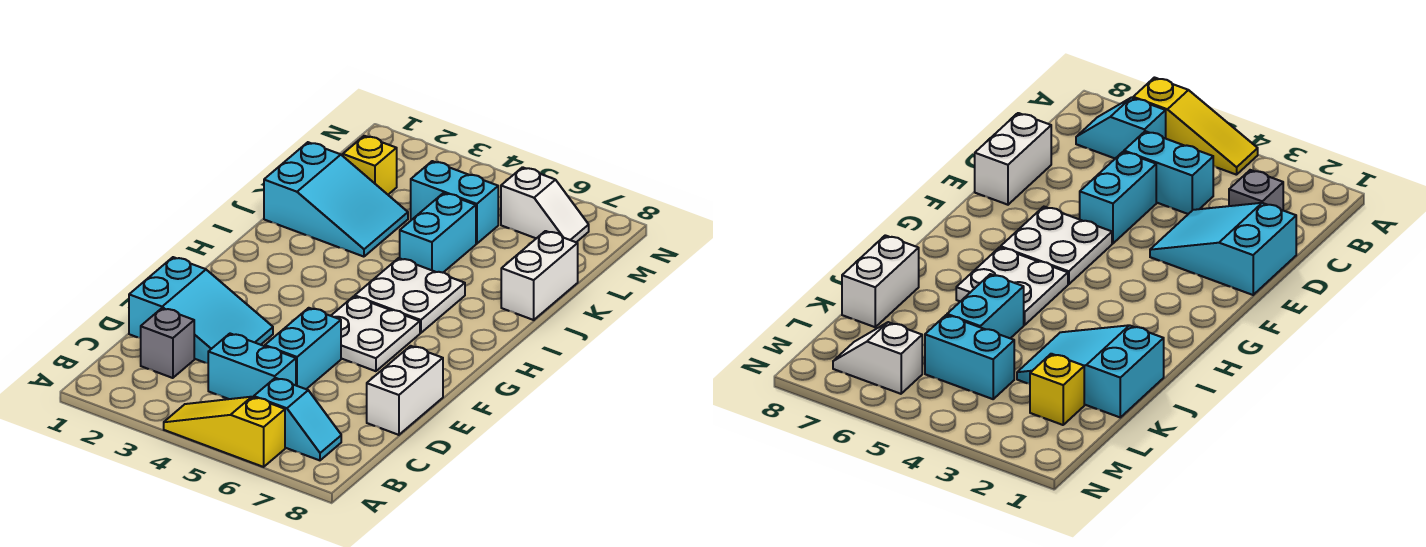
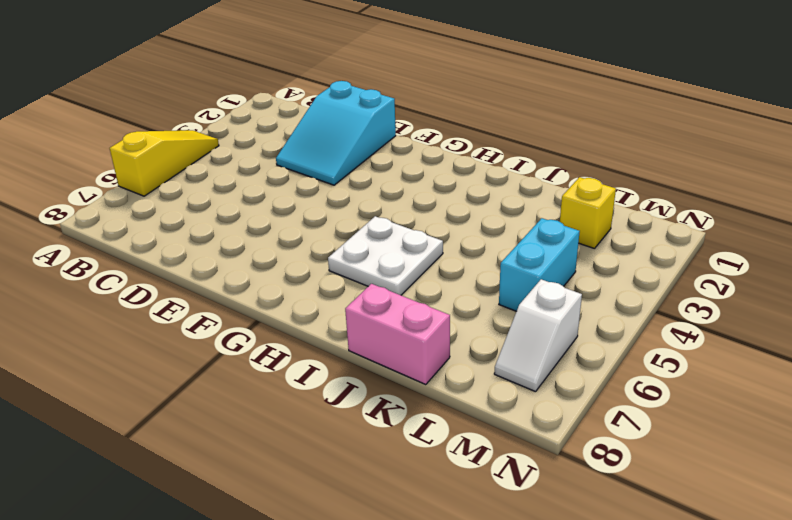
pink brick J8:K8 level 1 -> white brick J8:K8 level 1
none -> cyan slope B6:B7 level 1 top 6
none -> grey brick C2 level 1
none -> cyan brick C4:C5 level 1

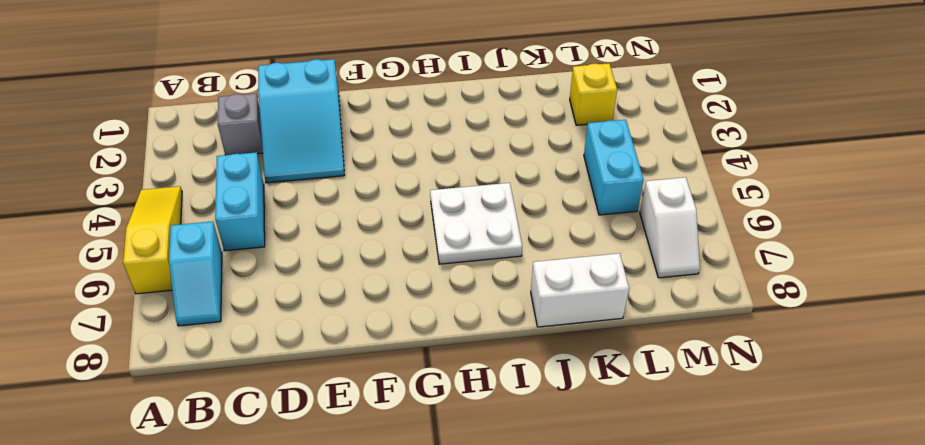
none -> cyan brick D5:E5 level 1
none -> white brick D8:E8 level 1
none -> white plate F5:G6 level 1

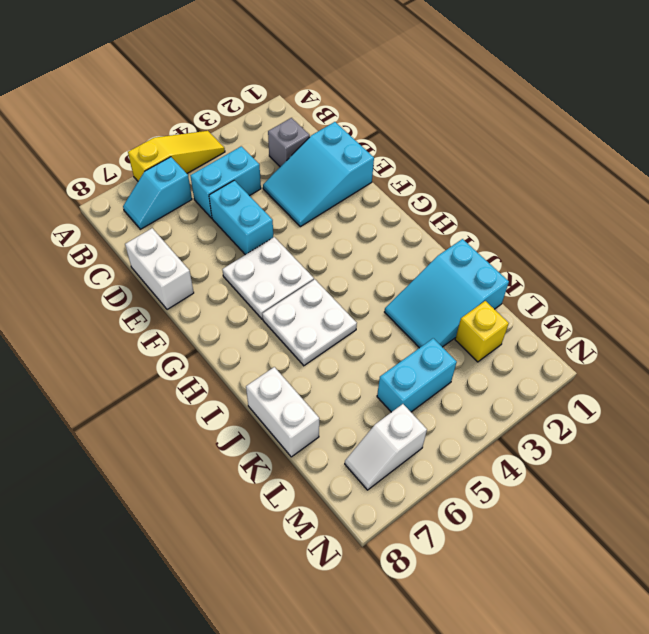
none -> cyan brick J5:K5 level 1

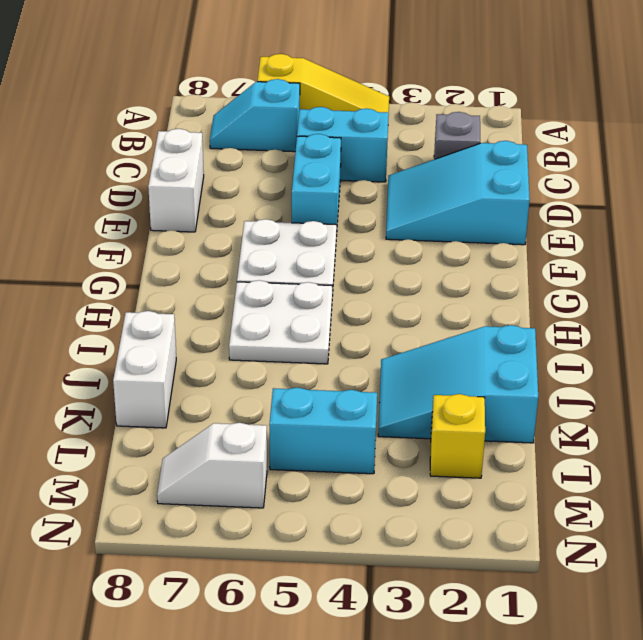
none -> cyan brick J5:K5 level 1

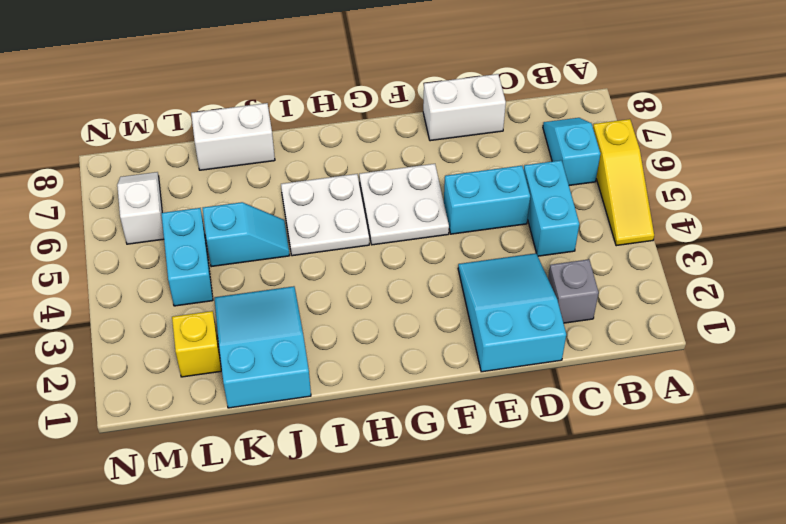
cyan slope J5:K5 level 1 top K -> cyan brick J5:K5 level 1

